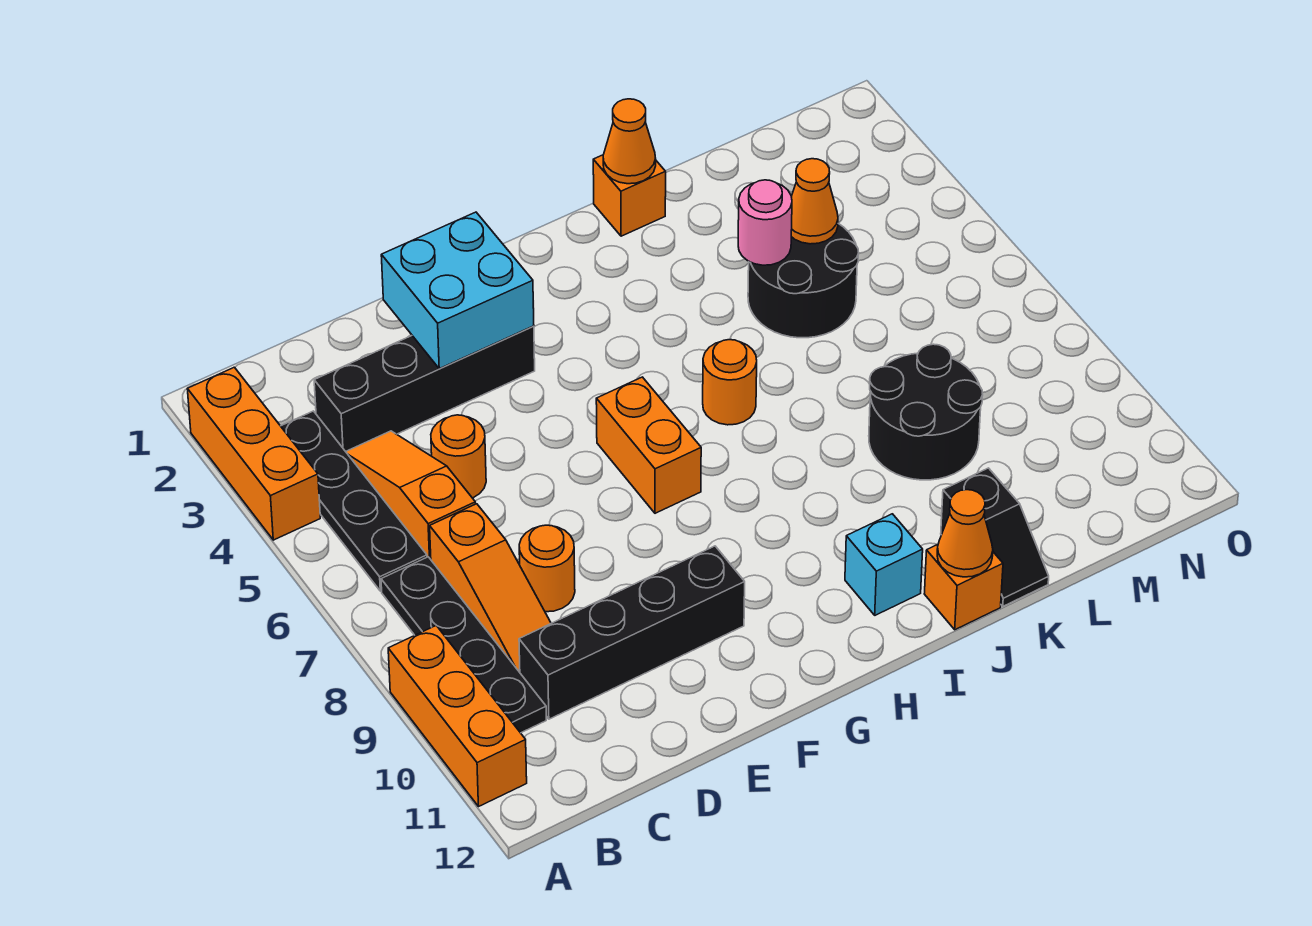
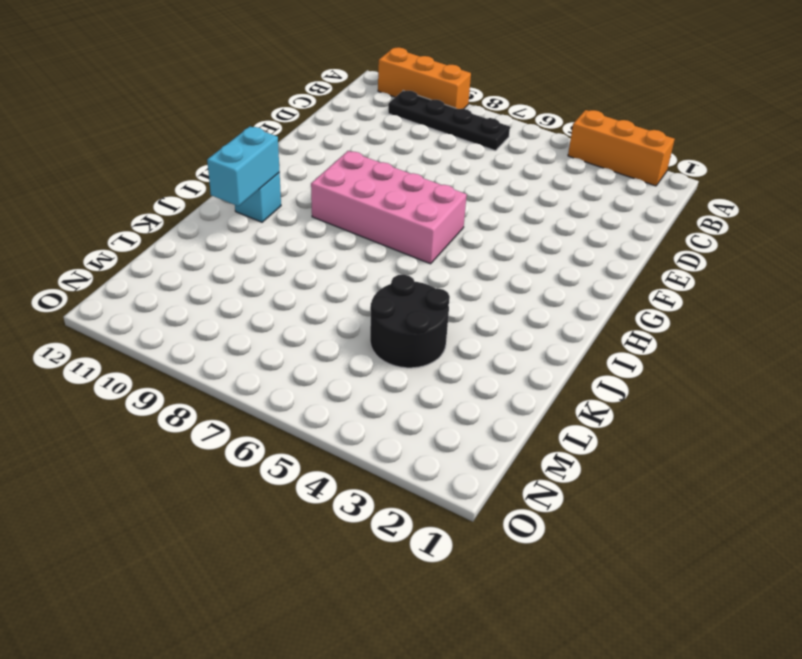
pink brick G6:H9 level 1 -> orange brick G6:G7 level 1
cyan brick I11:J11 level 2 -> none
none -> black plate B3:B6 level 1
none -> black brick C3:F3 level 1
none -> orange slope C4:C6 level 1 top 6

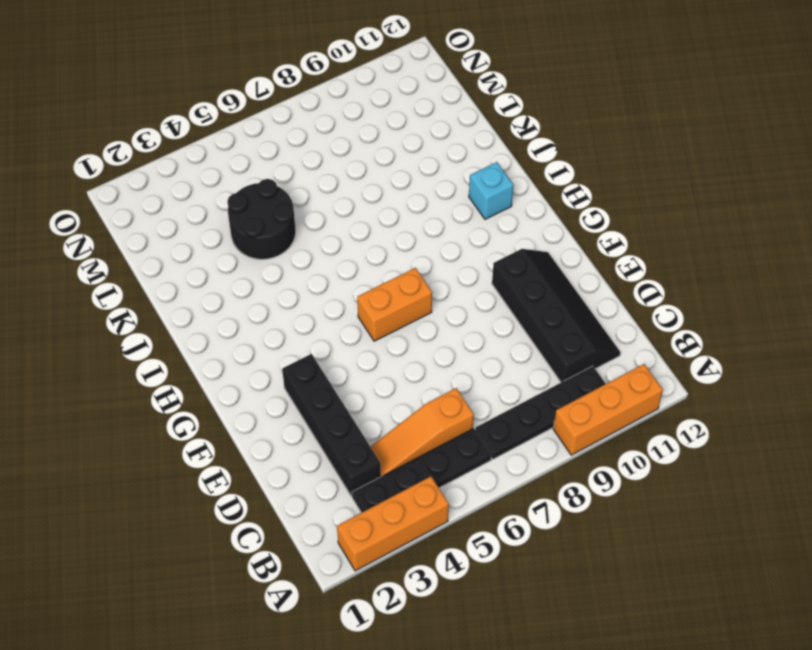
black slope C10:F11 level 1 top 10 -> black brick C10:F10 level 1
none -> orange slope C7:C9 level 1 top 7
none -> orange round brick D5 level 1
none -> orange round brick D8 level 1

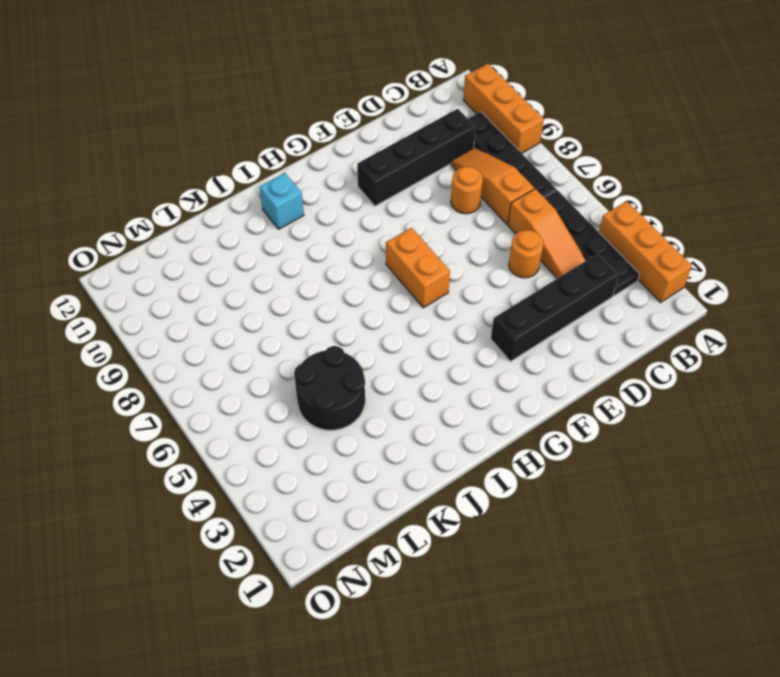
none -> orange round brick I6 level 1
none -> orange brick J1 level 1
none -> orange brick J12 level 1

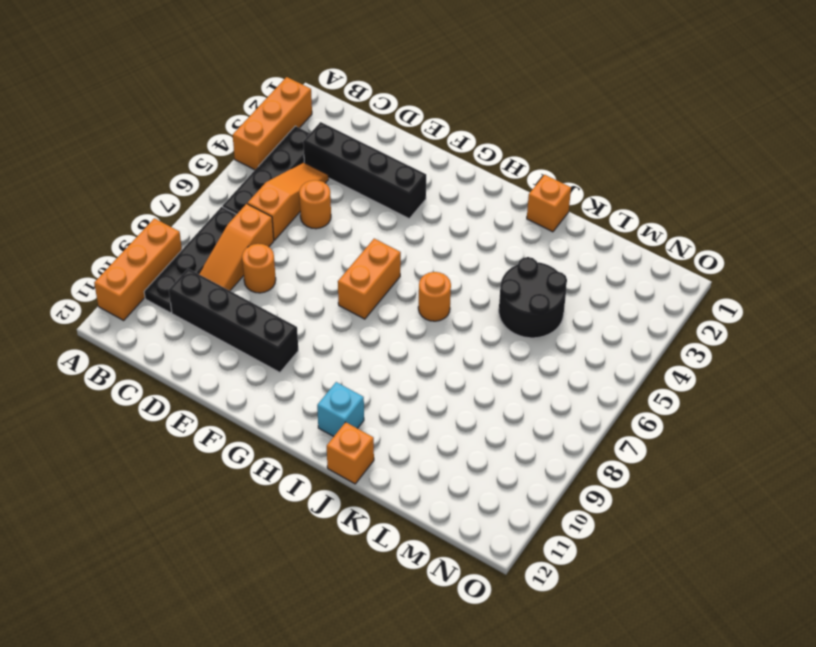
none -> black round brick K8:L9 level 1
none -> black slope K11:K12 level 1 top 11
none -> cyan brick E2:F3 level 2

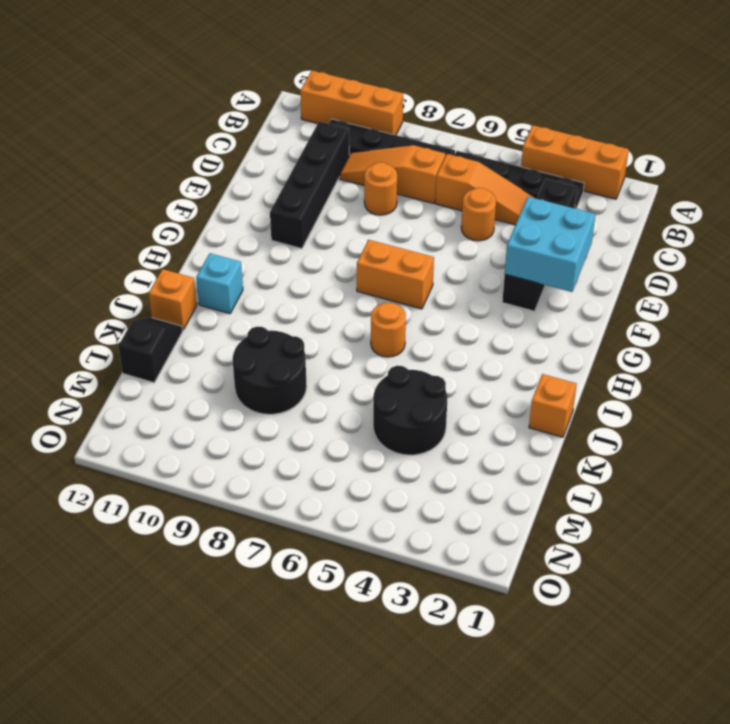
black slope K12:L12 level 1 top L -> black slope K11:K12 level 1 top 11
none -> orange cone J1 level 2
none -> orange cone J12 level 2
none -> pink round brick K4 level 2

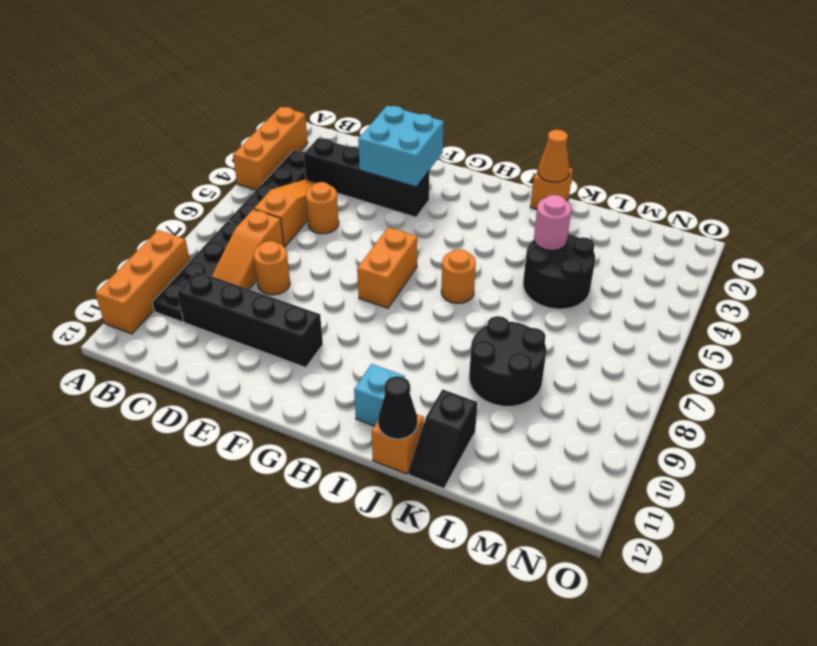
black cone J12 level 2 -> orange cone J12 level 2
none -> orange cone L4 level 2

